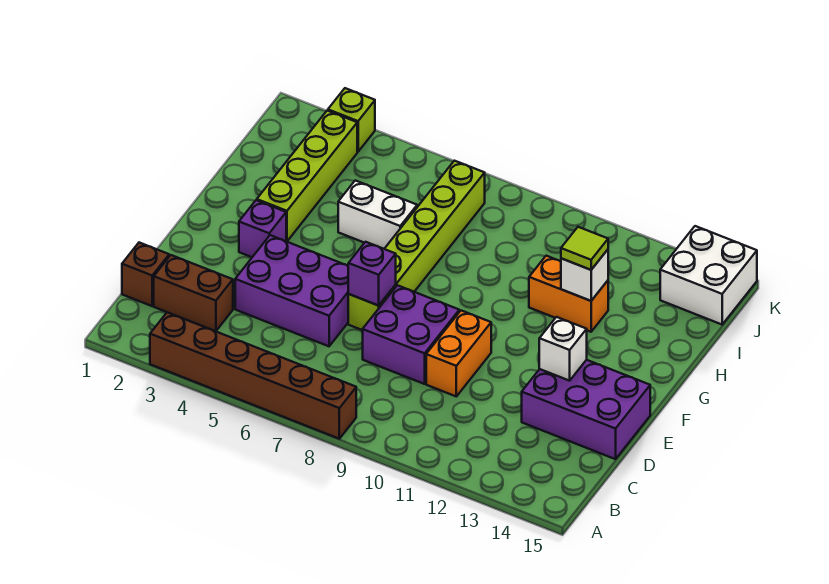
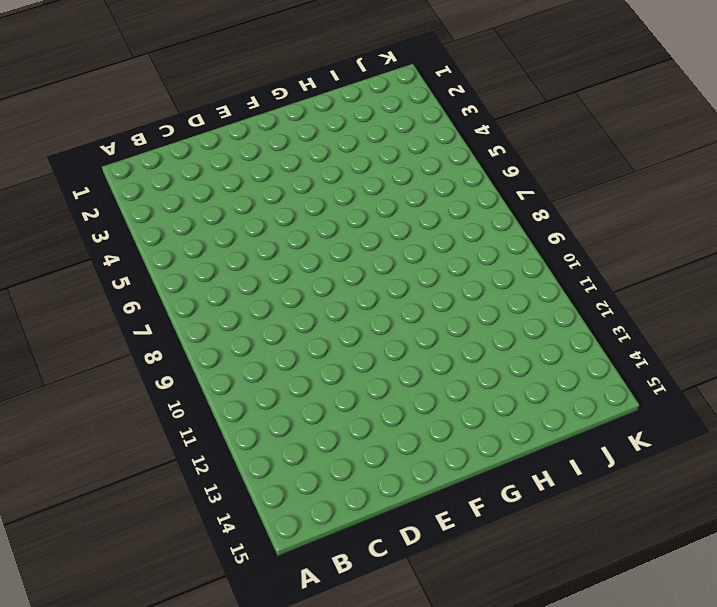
none -> brown brick A3:A8 level 1
none -> brown brick C1 level 1
none -> brown brick C2:C3 level 1

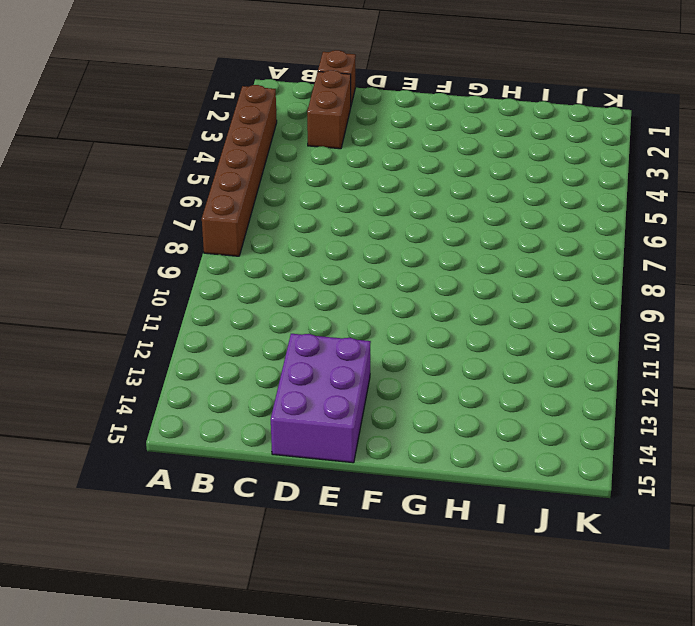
none -> purple brick D4:E6 level 1
none -> purple brick D8:E9 level 1
none -> orange brick D10:E10 level 1

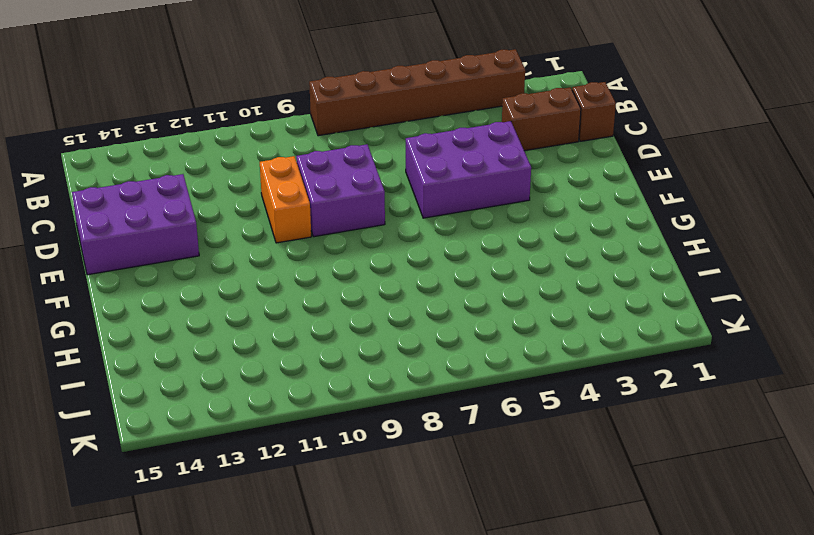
none -> lime brick E7:J7 level 1
none -> purple brick F3 level 1
none -> lime brick G3:J3 level 1

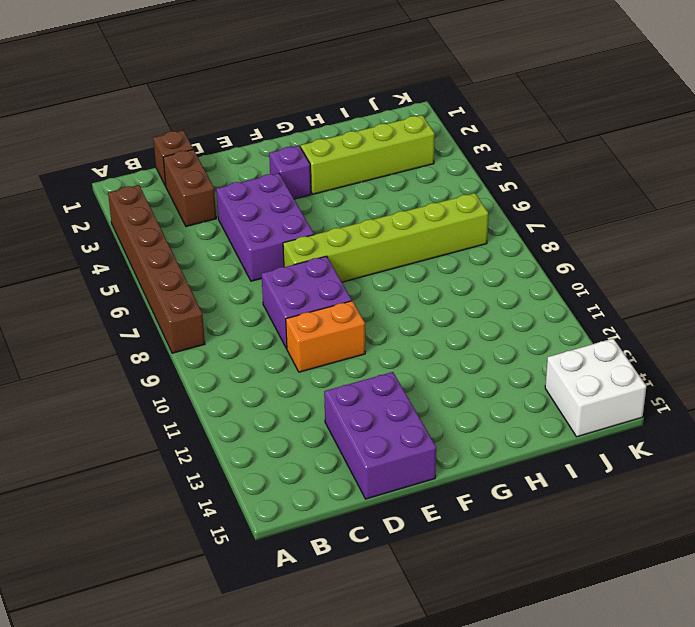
none -> white brick H5:H6 level 1
none -> orange brick H11:H12 level 1
none -> lime brick K3 level 1

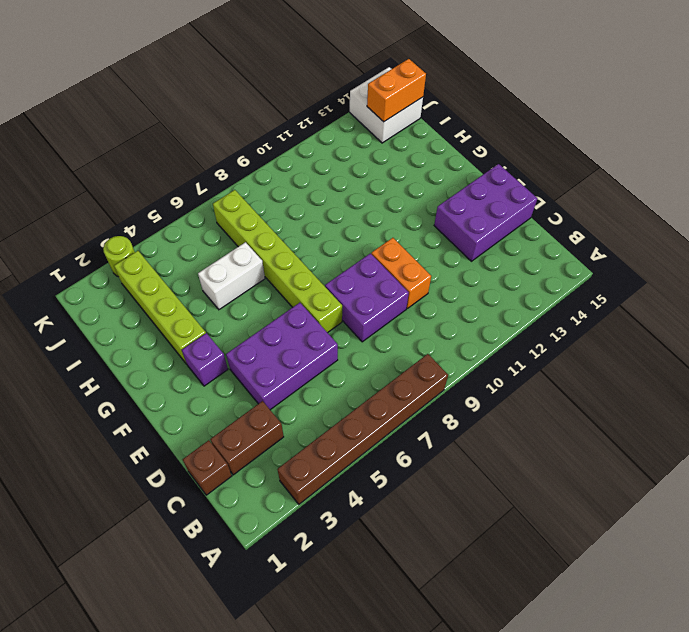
orange brick J14:J15 level 2 -> orange brick H11:H12 level 1
lime round brick K3 level 1 -> lime brick K3 level 1
none -> purple brick E7 level 2
none -> white brick E13 level 2
none -> white brick H12 level 2

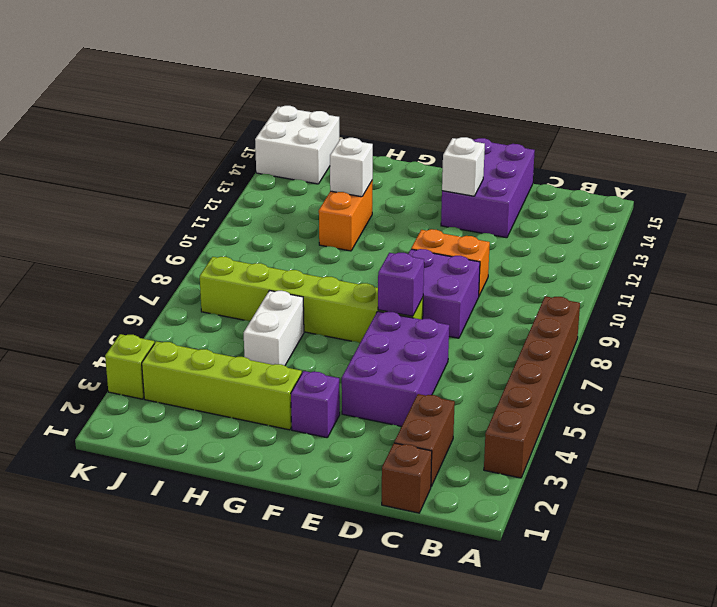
none -> lime tile H12 level 3

